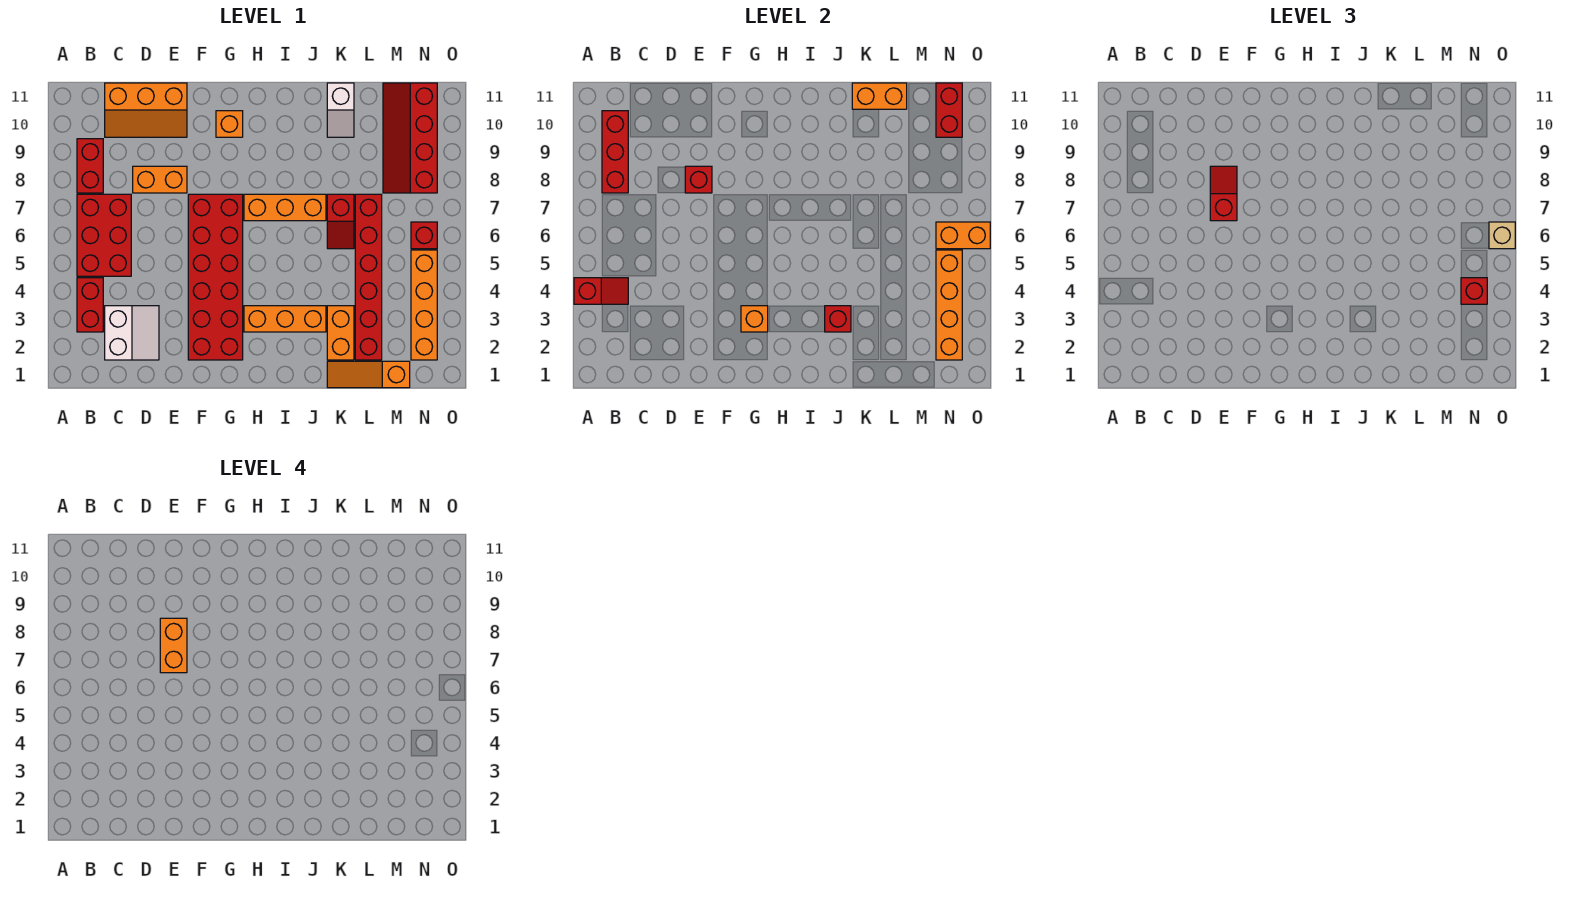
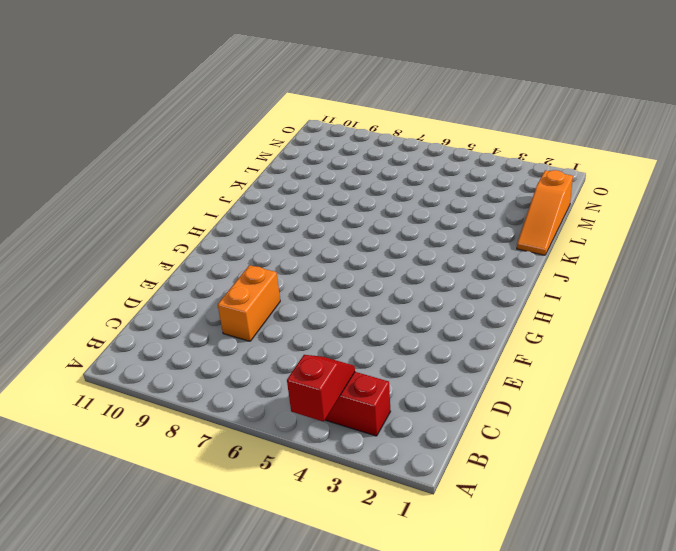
none -> red brick B5:C7 level 1
none -> red brick B8:B9 level 1
none -> white slope C2:D3 level 1 top C
none -> orange slope C10:E11 level 1 top 11

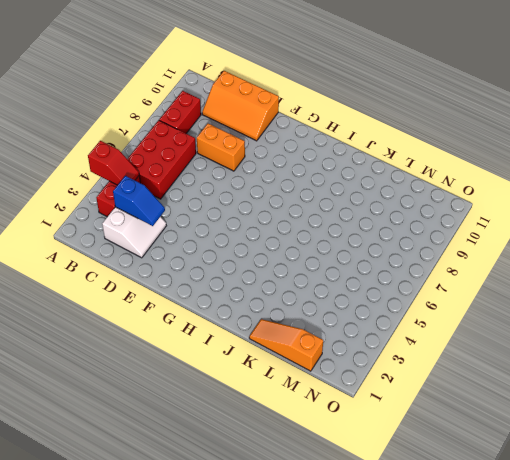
blue slope C3:D3 level 2 top C -> none
none -> red brick F2:G7 level 1
none -> orange brick G10 level 1
none -> orange brick H3:J3 level 1
none -> orange brick H7:J7 level 1

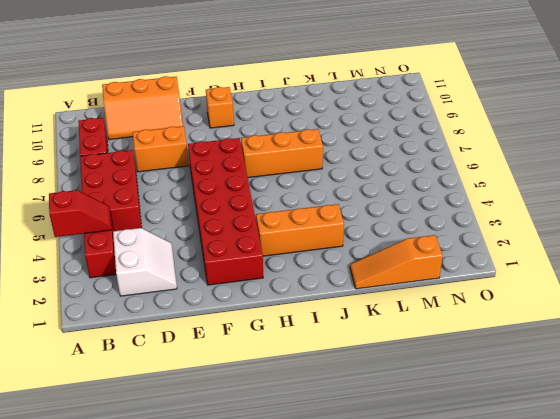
none -> orange brick K2:K3 level 1
none -> red slope K6:K7 level 1 top 7
none -> white slope K10:K11 level 1 top 11
none -> red brick L2:L7 level 1

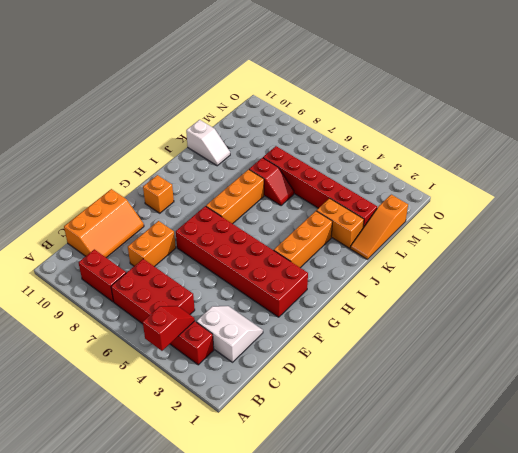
none -> red slope M8:N11 level 1 top N
none -> orange brick N2:N5 level 1
none -> red brick N6 level 1
none -> red brick B8:B10 level 2

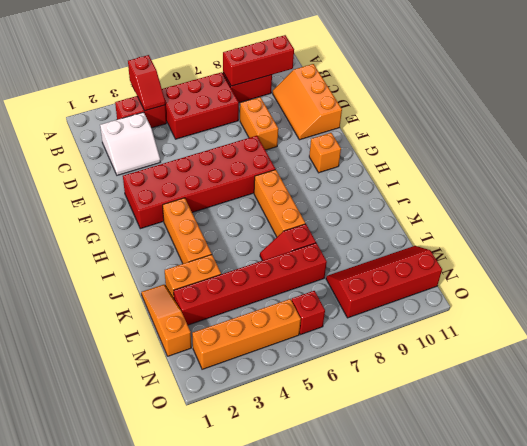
none -> white slope K10:K11 level 1 top 11
none -> red brick E8 level 2
none -> orange brick G3 level 2
none -> red brick J3 level 2

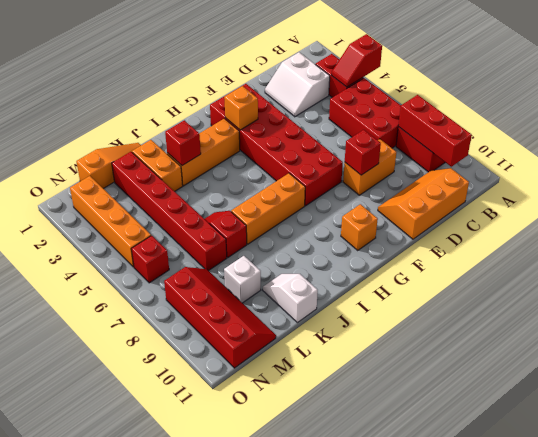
white brick L9 level 1 -> none
none -> orange brick K11:L11 level 2
none -> orange brick N2:N5 level 2
none -> orange brick N6:O6 level 2
none -> red brick N10:N11 level 2

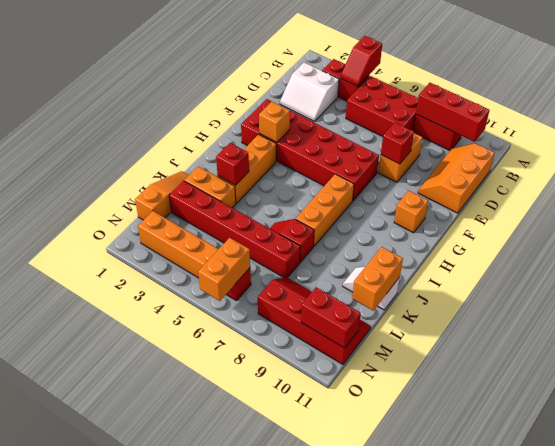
none -> orange brick N2:N5 level 2
none -> red slope E7:E8 level 3 top 7
none -> red brick N4 level 3
none -> tan brick O6 level 3

